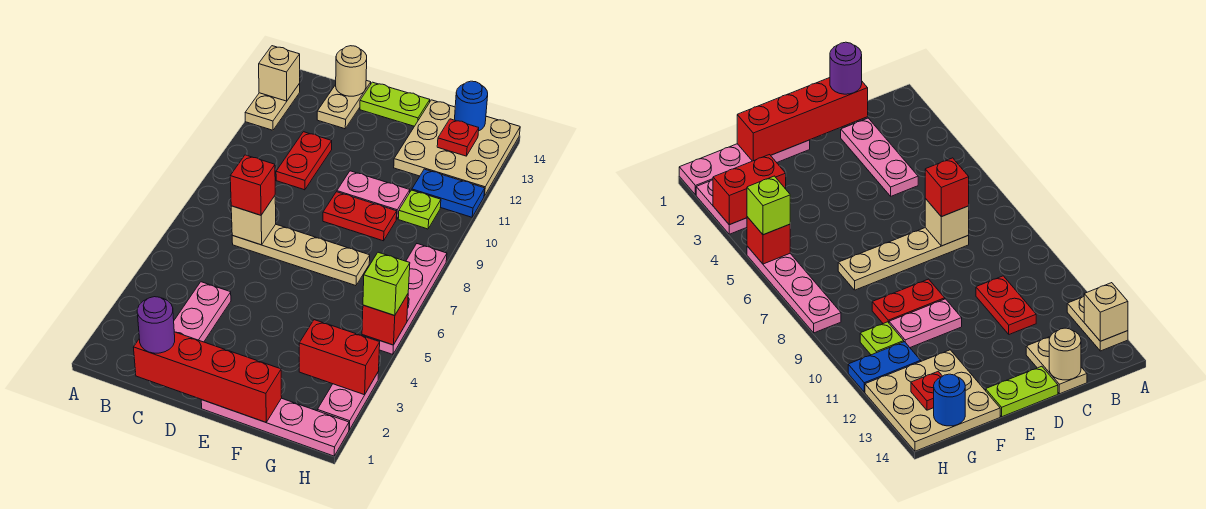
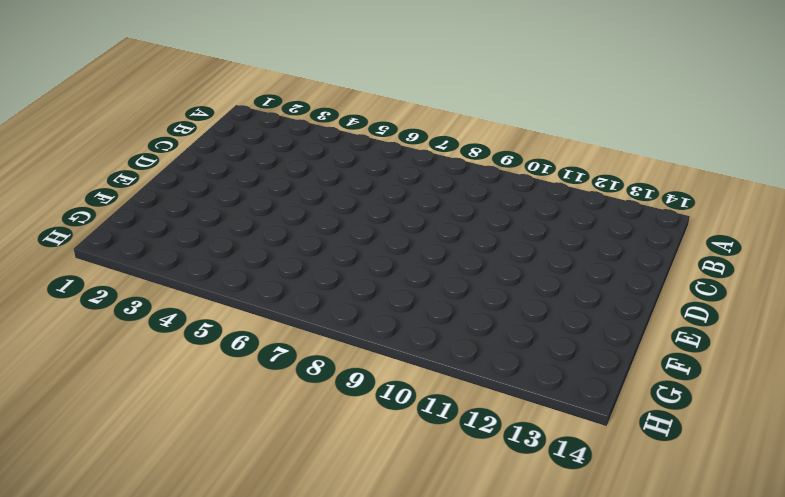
none -> tan plate A12:A13 level 1
none -> pink plate C2:C4 level 1
none -> tan plate C7:F7 level 1

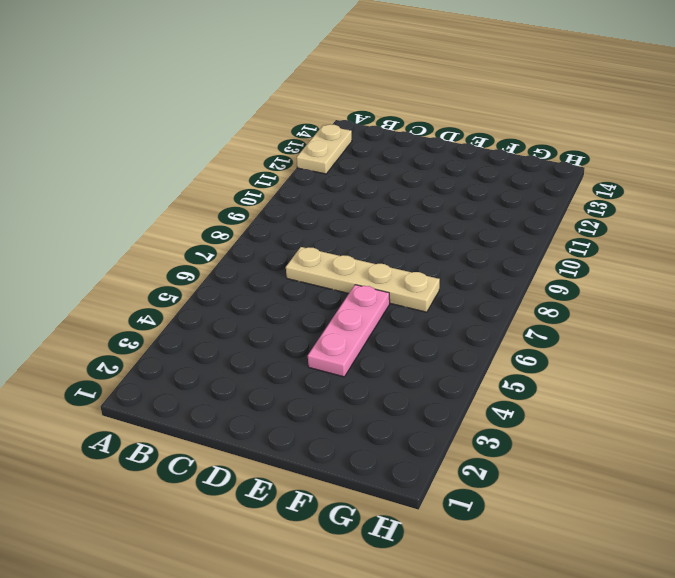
pink plate E4:E6 level 1 -> pink plate C2:C4 level 1
none -> red plate C10:C11 level 1
none -> tan plate C13:C14 level 1
none -> lime plate D14:E14 level 1

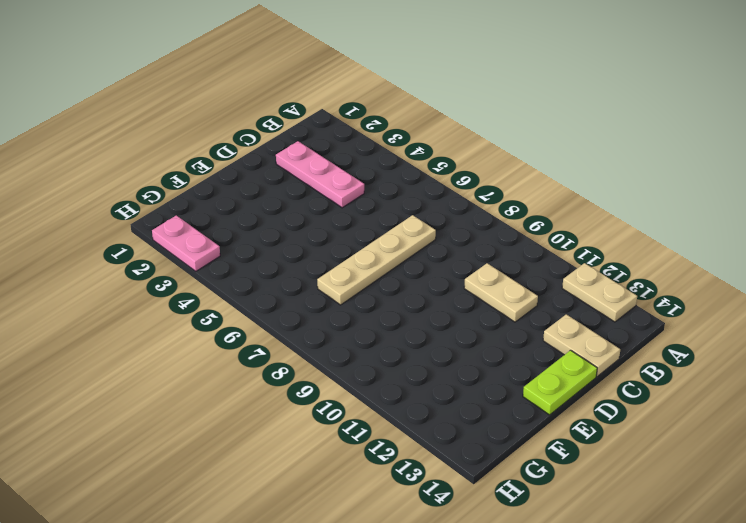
tan plate C10:C11 level 1 -> red plate C10:C11 level 1
none -> pink plate E1:H1 level 1
none -> red plate E9:F9 level 1
none -> pink plate E10:F10 level 1

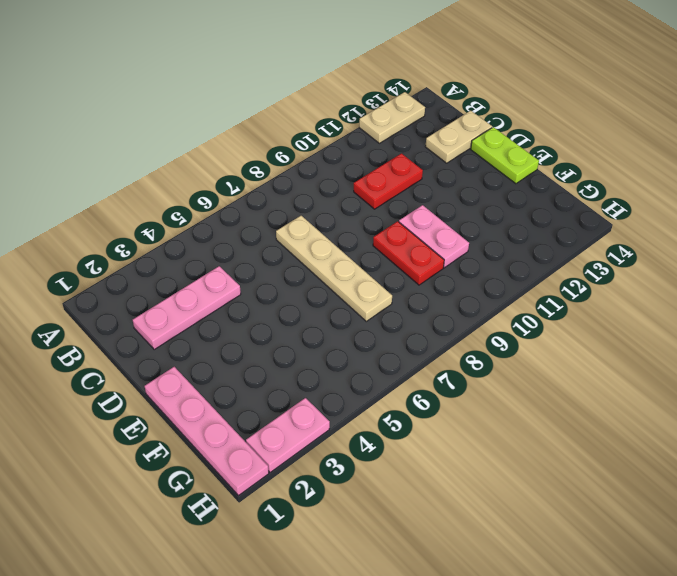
none -> tan plate F12:H14 level 1
none -> lime plate G10 level 1
none -> blue plate G11:H11 level 1

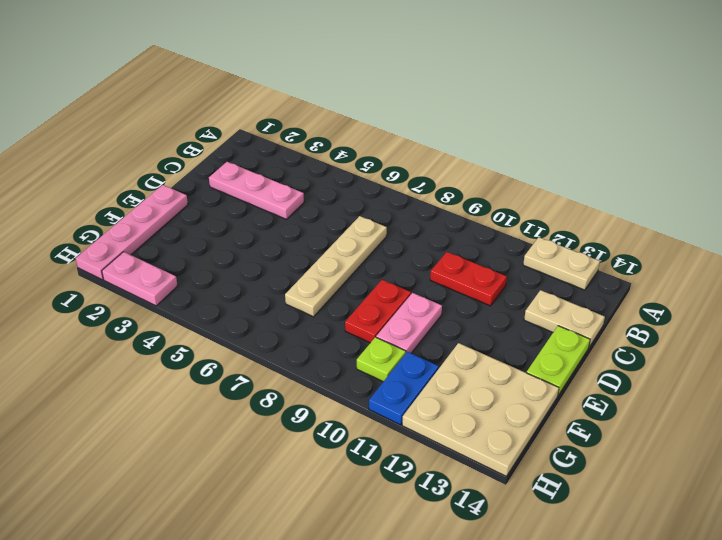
none -> pink plate H5:H8 level 1
none -> tan brick A13 level 2
none -> red brick C1:F1 level 2

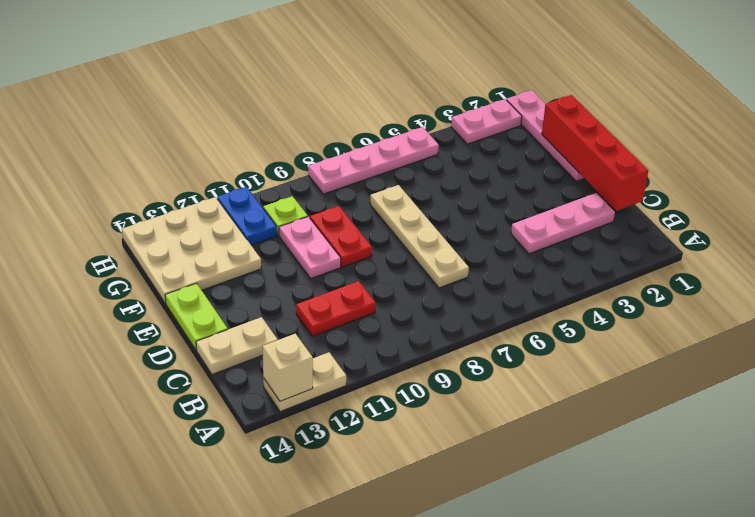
none -> tan brick C7 level 2
none -> tan round brick C14 level 2
none -> red brick G3:H3 level 2

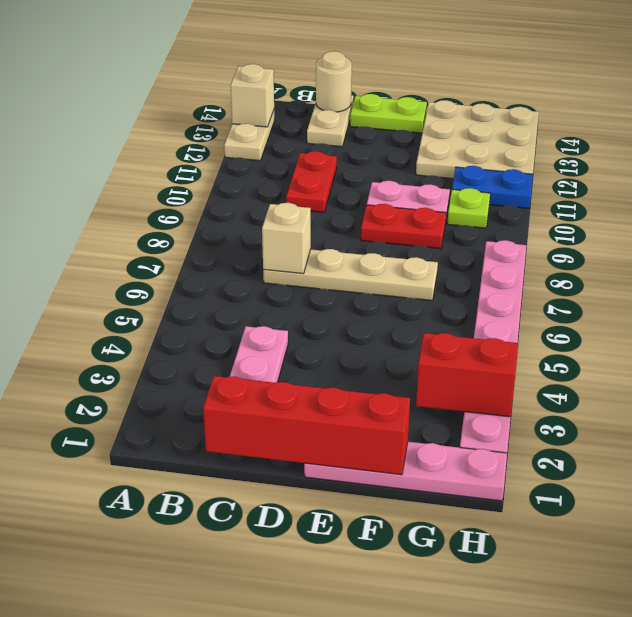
none -> red plate G13 level 2
none -> blue round brick G14 level 2
none -> red brick H5 level 2

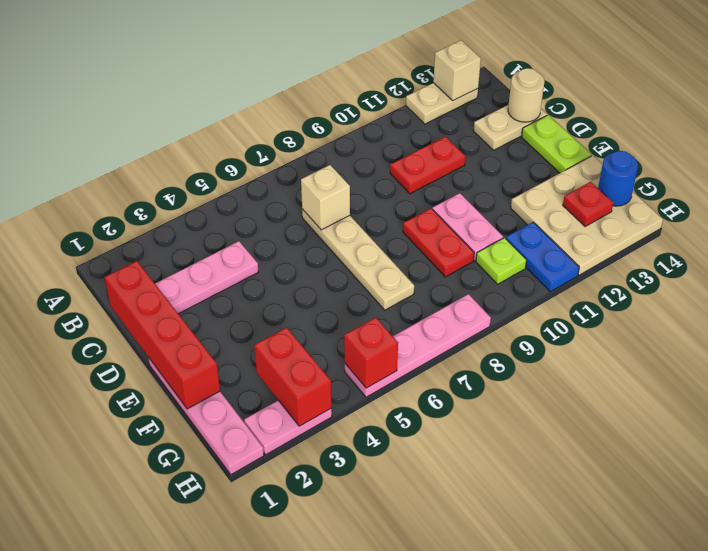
none -> purple round brick C1 level 3
none -> red brick C7 level 3
none -> lime brick H5 level 3

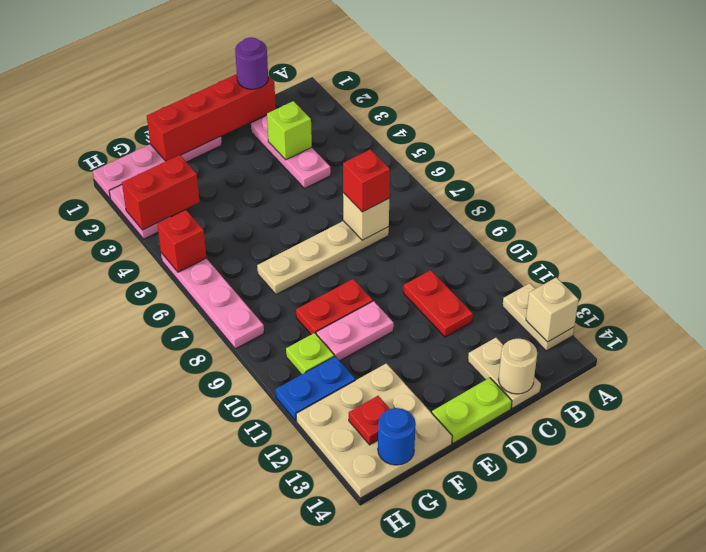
lime brick C3 level 2 -> lime brick H5 level 3

